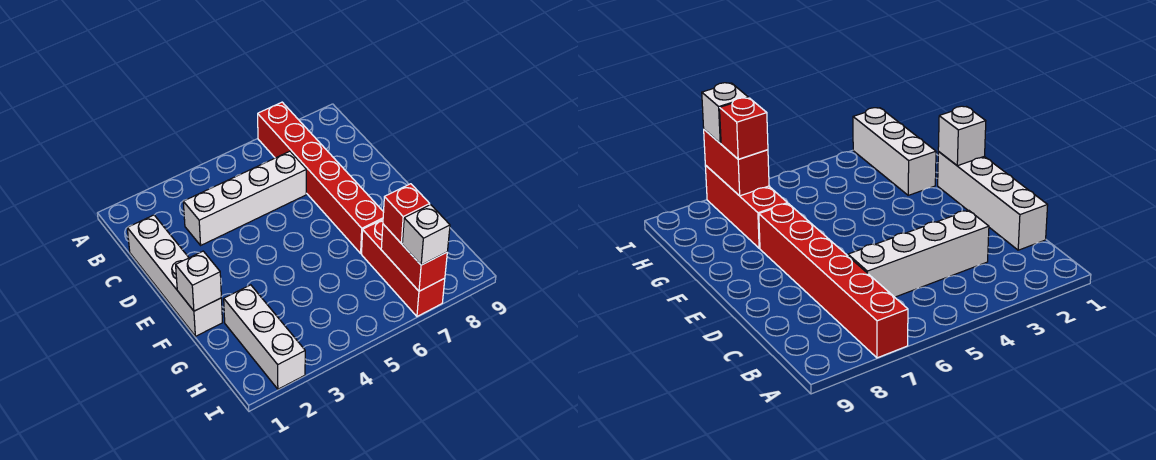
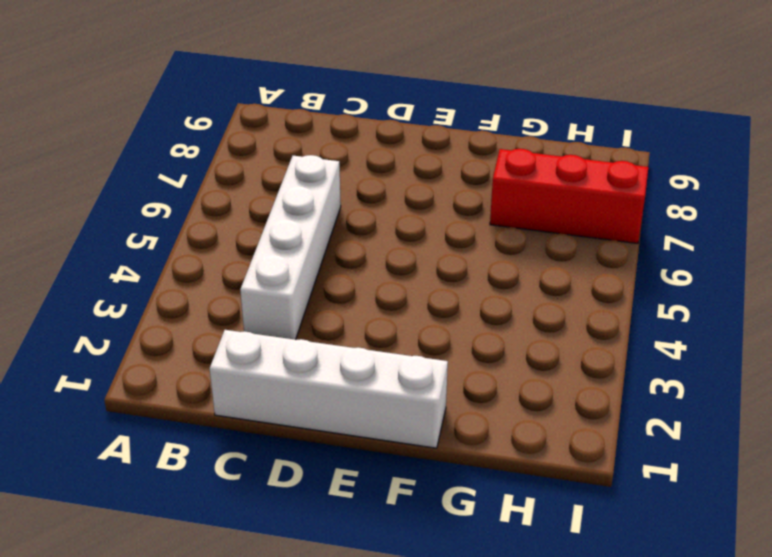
none -> red brick A7:F7 level 1
none -> white brick G2:I2 level 1

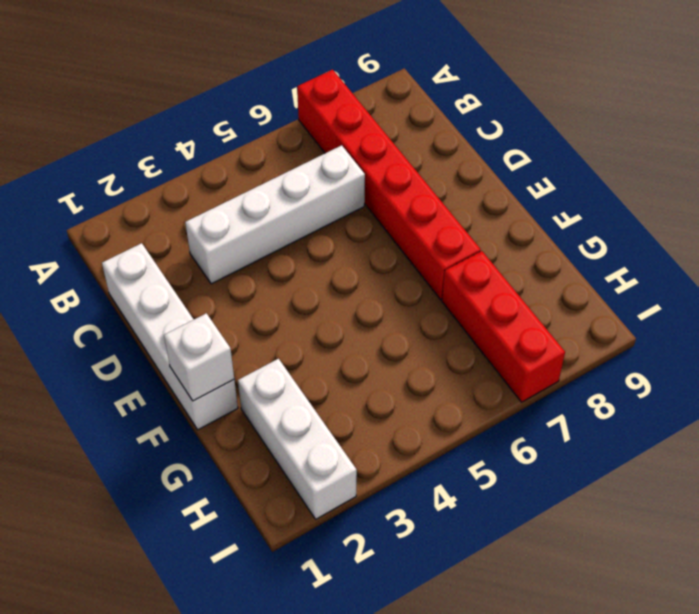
none -> red brick H7:I7 level 2
none -> red brick H7 level 3

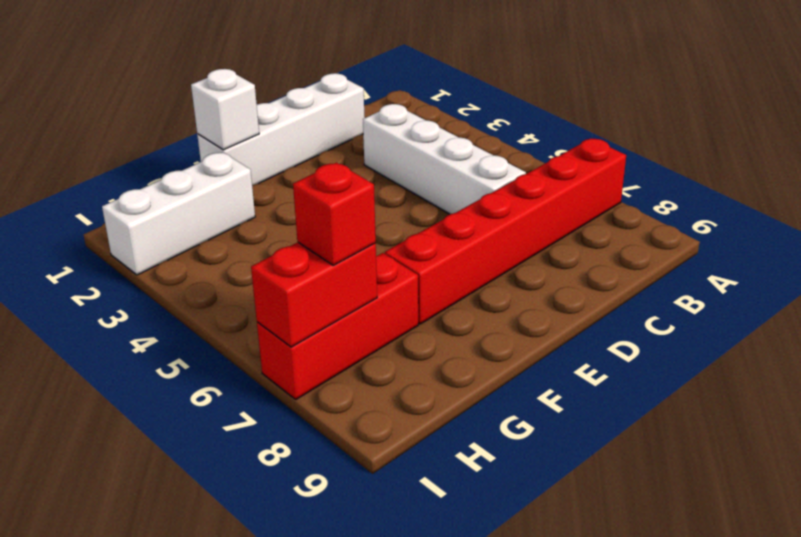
none -> white brick I7 level 3

